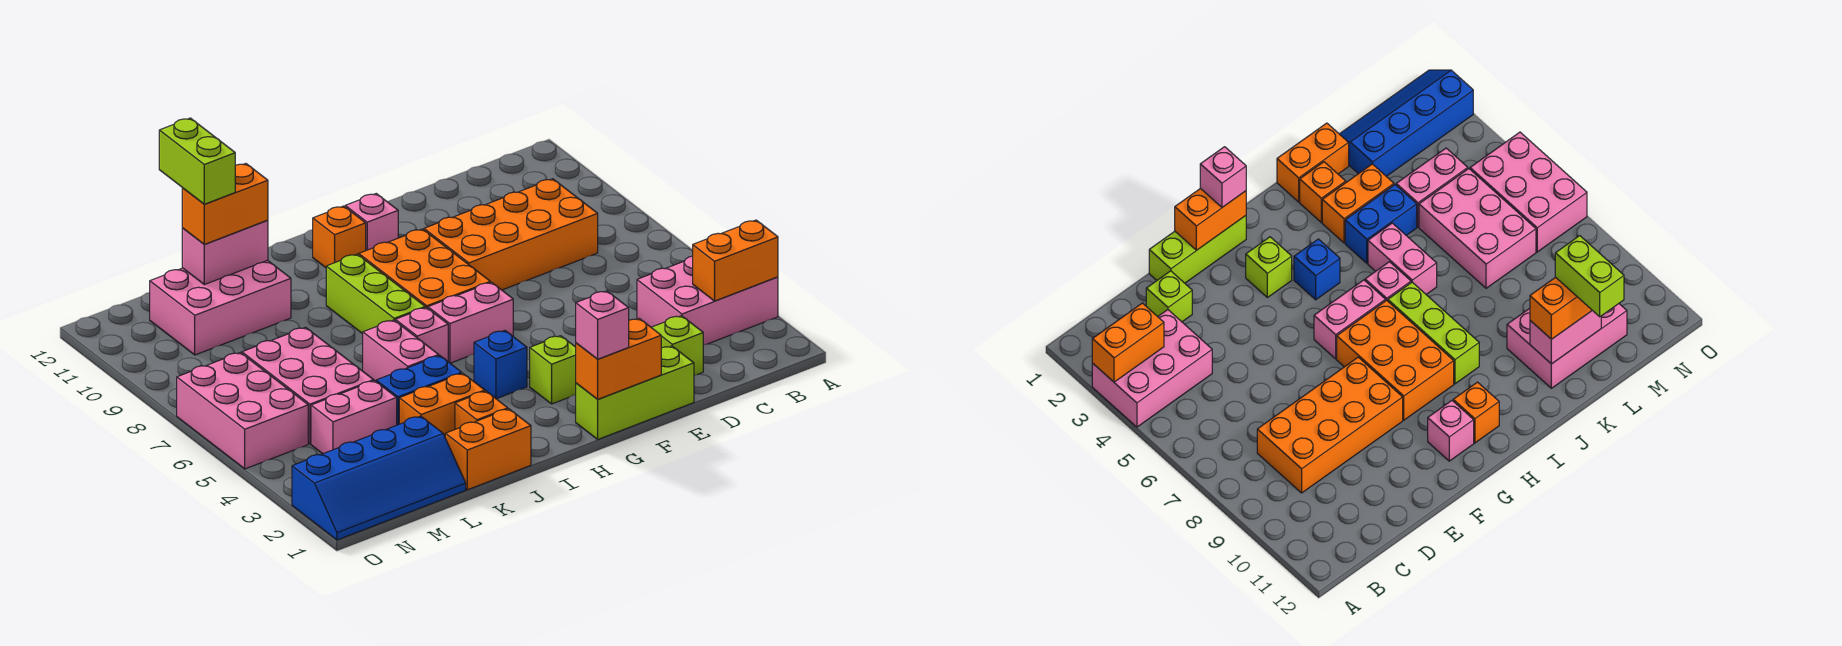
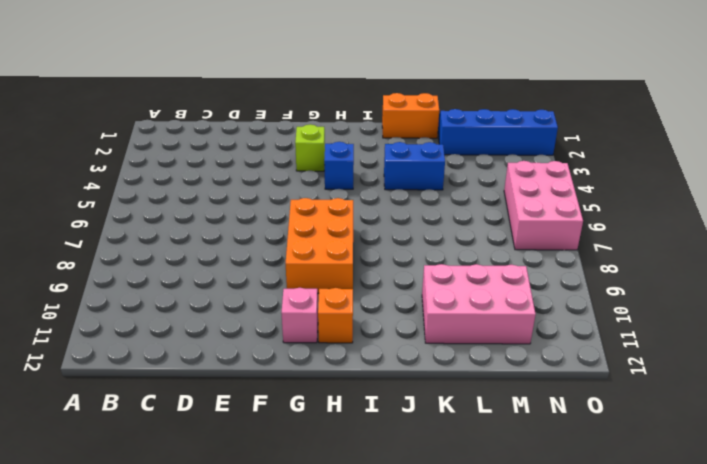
none -> pink brick A3:C4 level 1
none -> orange brick C8:F9 level 1
none -> lime brick D2 level 1

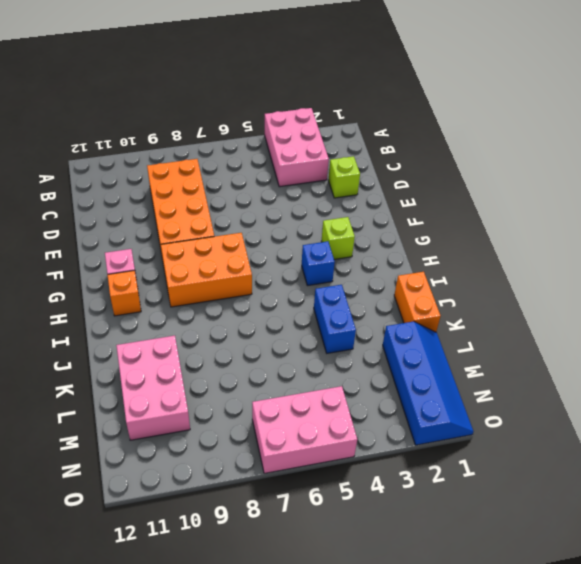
none -> lime brick E1:G1 level 1
none -> pink brick G6:H6 level 1
none -> pink brick I6 level 1

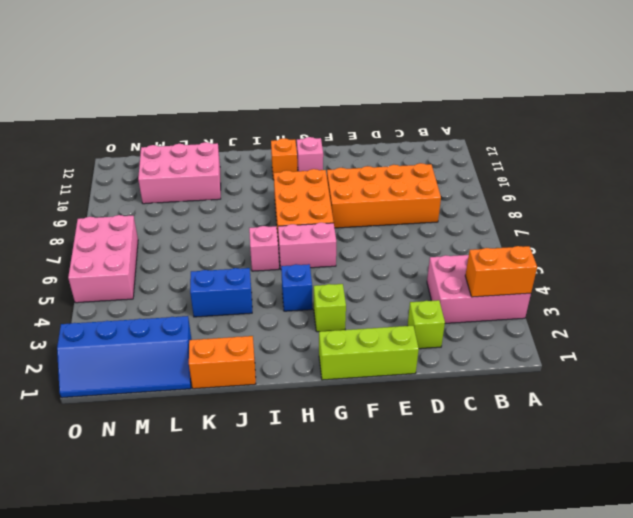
none -> lime brick I7:I9 level 1
none -> orange brick J2 level 1
none -> orange brick J3:K3 level 1

